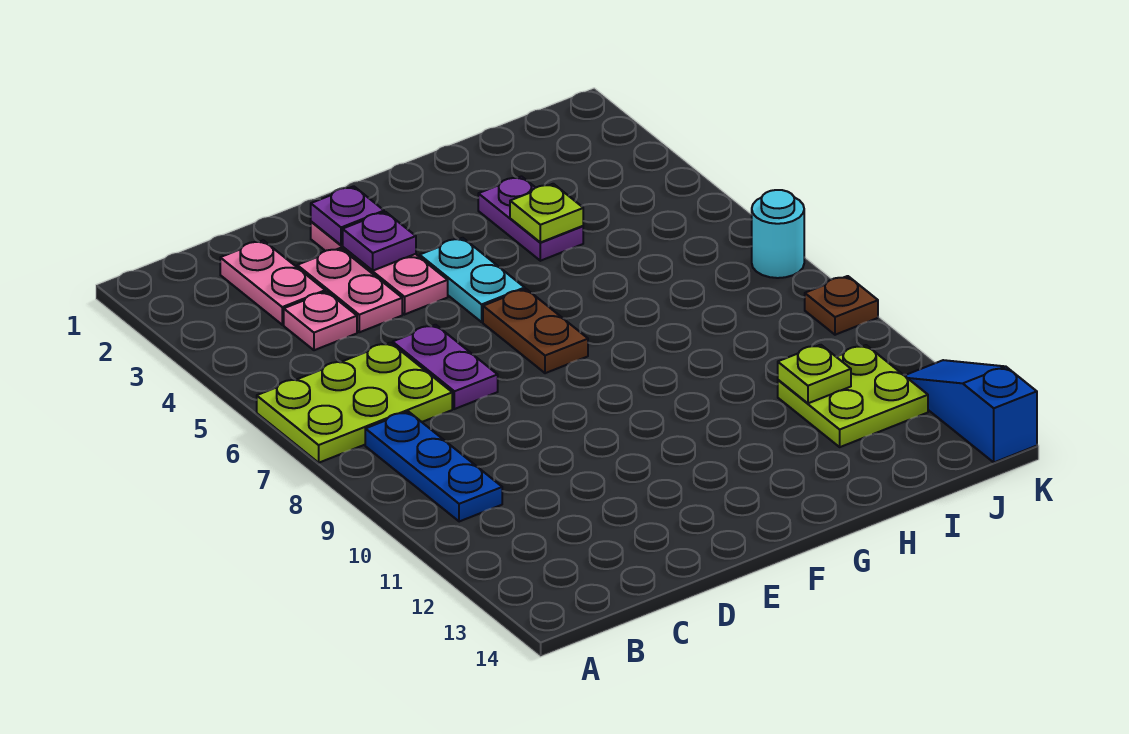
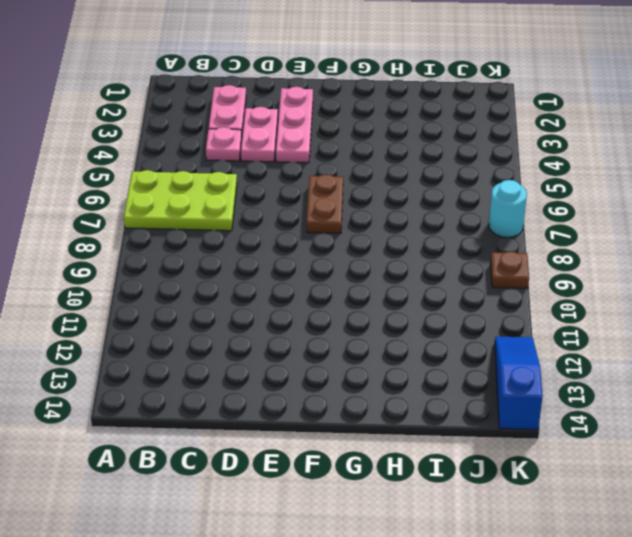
none -> blue plate B8:B10 level 1
none -> purple plate D6:D7 level 1
none -> cyan plate F4:F5 level 1

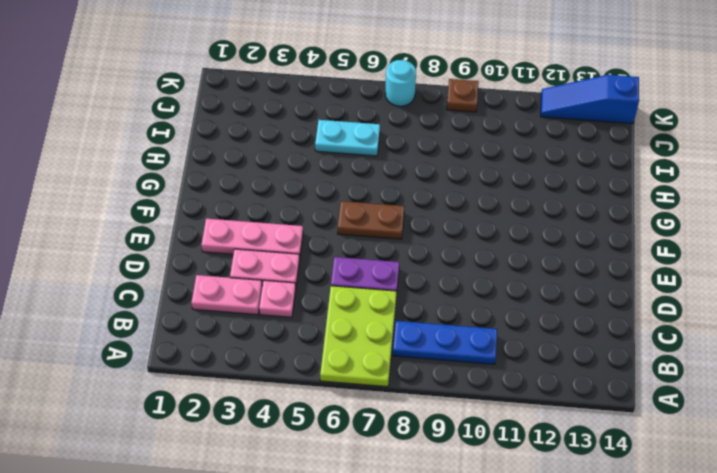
cyan plate I5:I6 level 1 -> cyan plate F4:F5 level 1
none -> purple plate H3:H4 level 1
none -> lime plate I11:J12 level 1
none -> purple plate E2 level 2

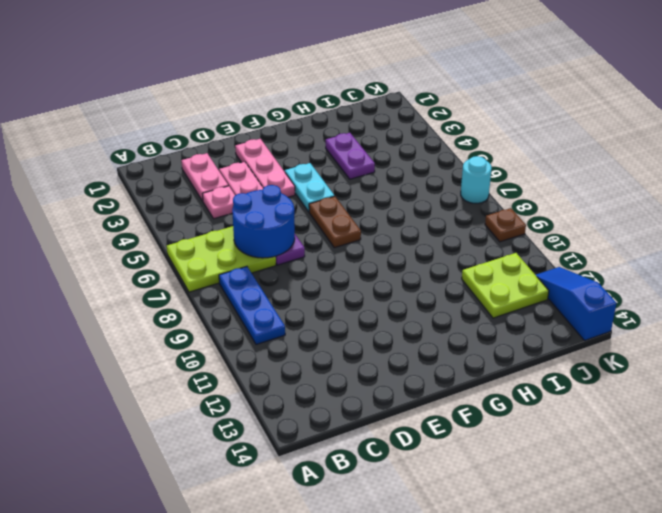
blue round brick C6:D7 level 2 -> none
none -> purple plate E2 level 2
none -> purple plate E3 level 2
none -> lime plate H4 level 2

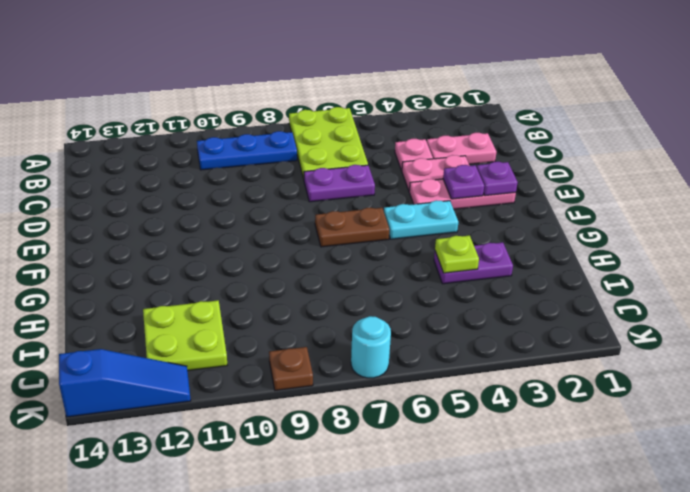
none -> lime plate I11 level 2

